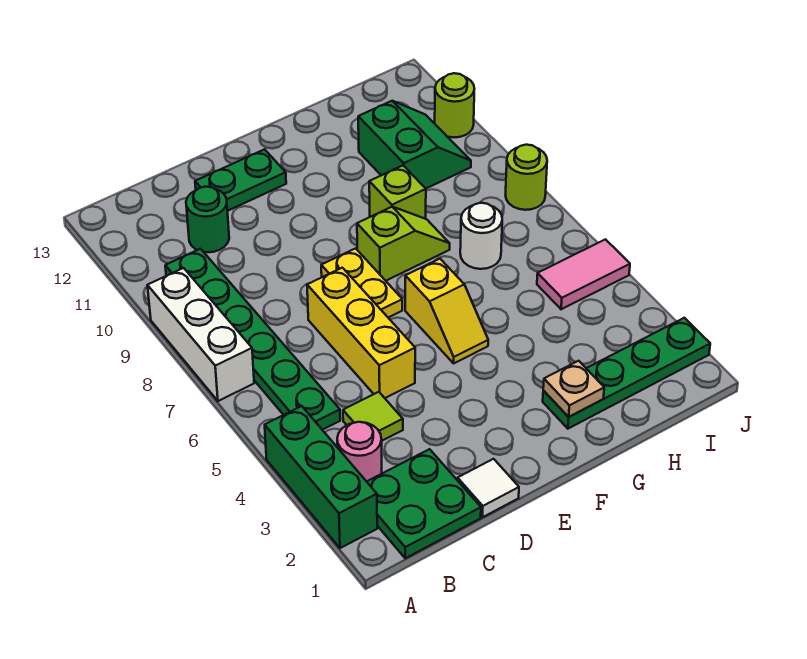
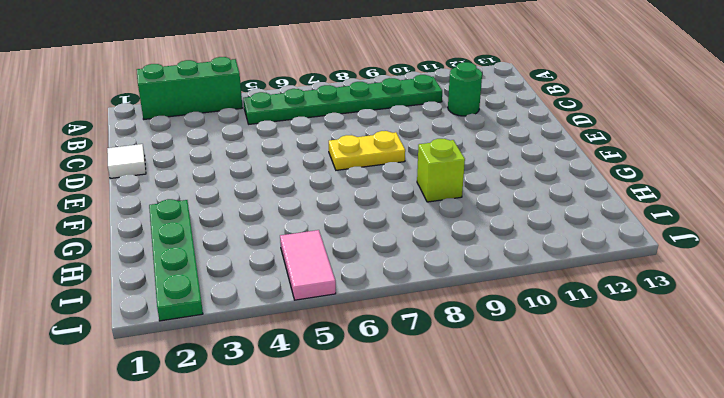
none -> white brick A7:A9 level 1
none -> green plate B1:C2 level 1
none -> pink round brick B3 level 1

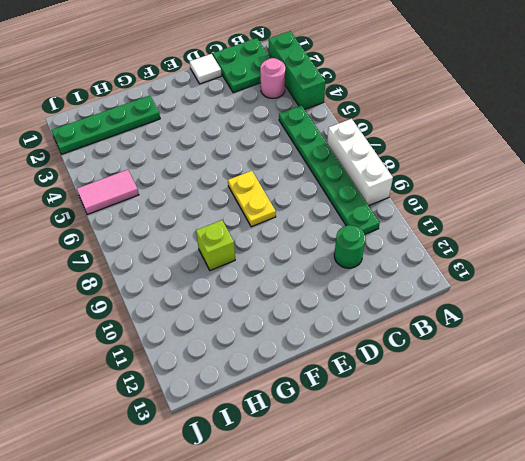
none -> lime tile C4 level 1
none -> yellow brick D5:D7 level 1
none -> green plate D12:E12 level 1

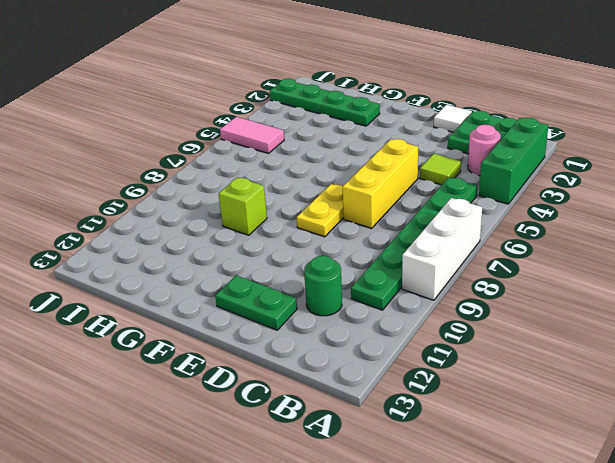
none -> yellow slope F5:F6 level 1 top 6
none -> lime slope F8:G8 level 1 top F
none -> white round brick H7 level 1

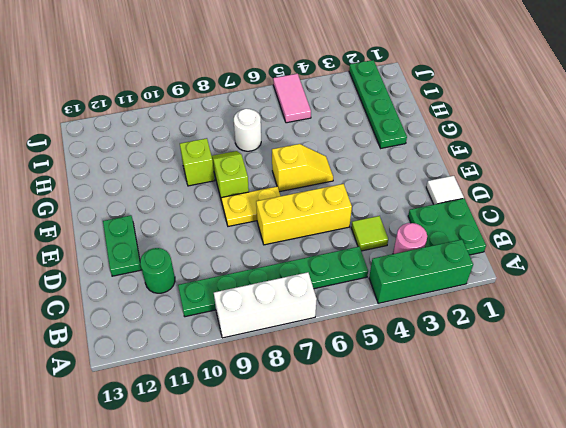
none -> green slope H10:I11 level 1 top H
none -> lime round brick J8 level 1
none -> lime round brick J11 level 1

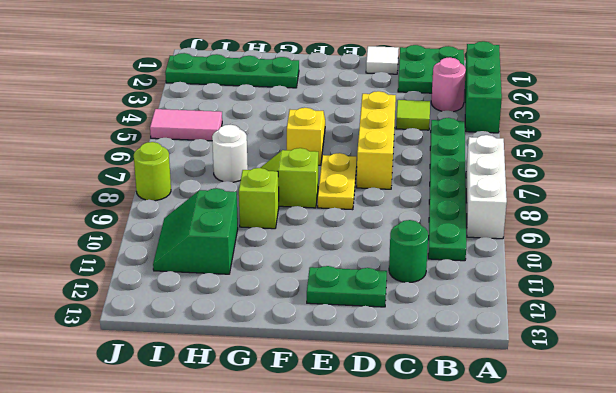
none -> lime round brick J11 level 1
none -> tan plate G2 level 2

